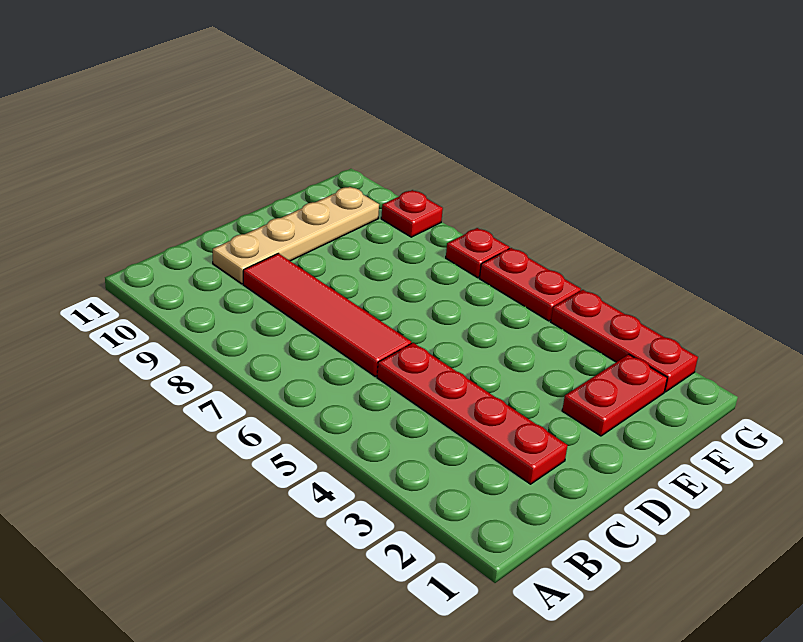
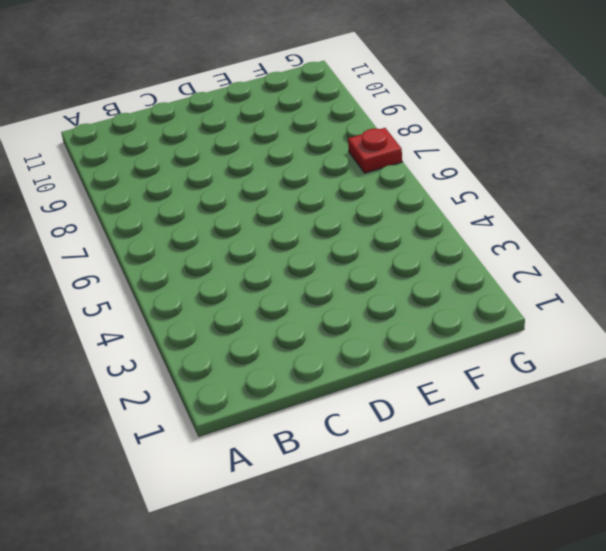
none -> red plate C2:C5 level 1
none -> red tile C6:C9 level 1

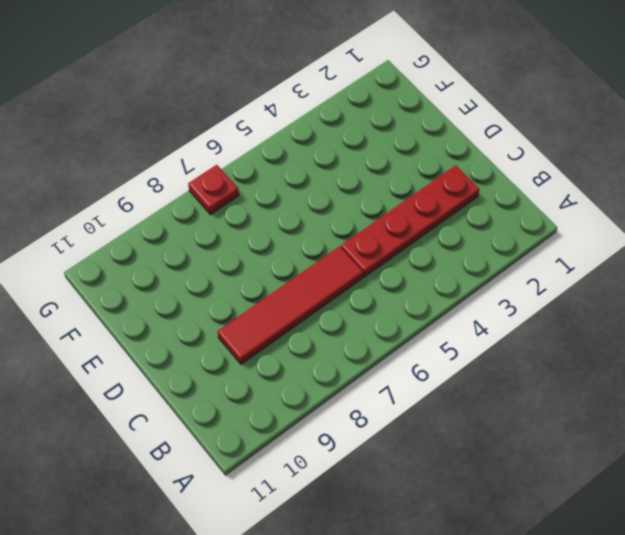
none -> tan plate C10:F10 level 1
none -> red plate E2:F2 level 1

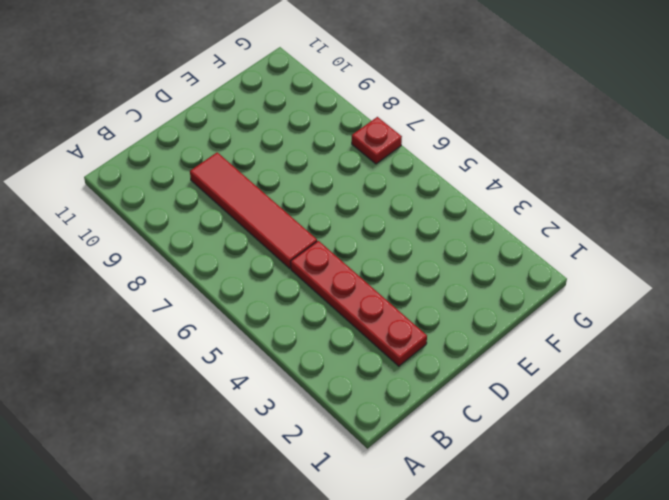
none -> tan plate C10:F10 level 1
none -> red plate E2:F2 level 1

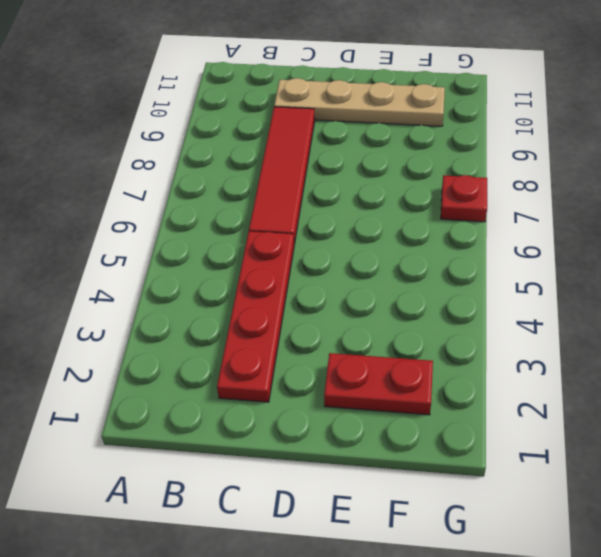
none -> red plate G2:G4 level 1
none -> red plate G5:G6 level 1

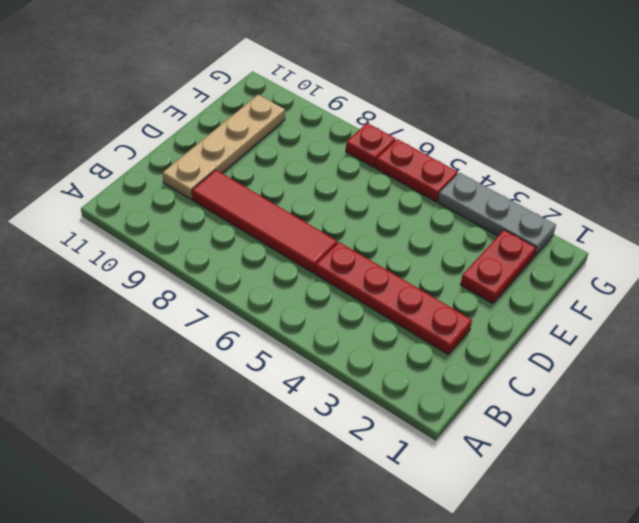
grey plate G2:G4 level 1 -> red plate G2:G4 level 1
none -> red plate G9 level 1

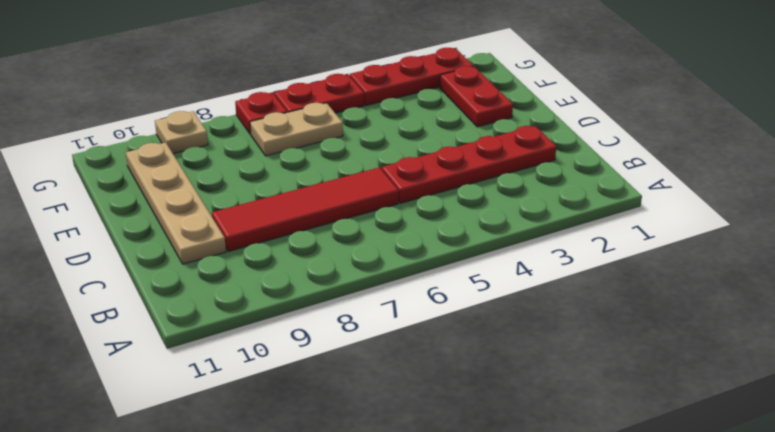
tan plate F6:F7 level 1 -> none
tan plate G9 level 1 -> red plate G9 level 1

